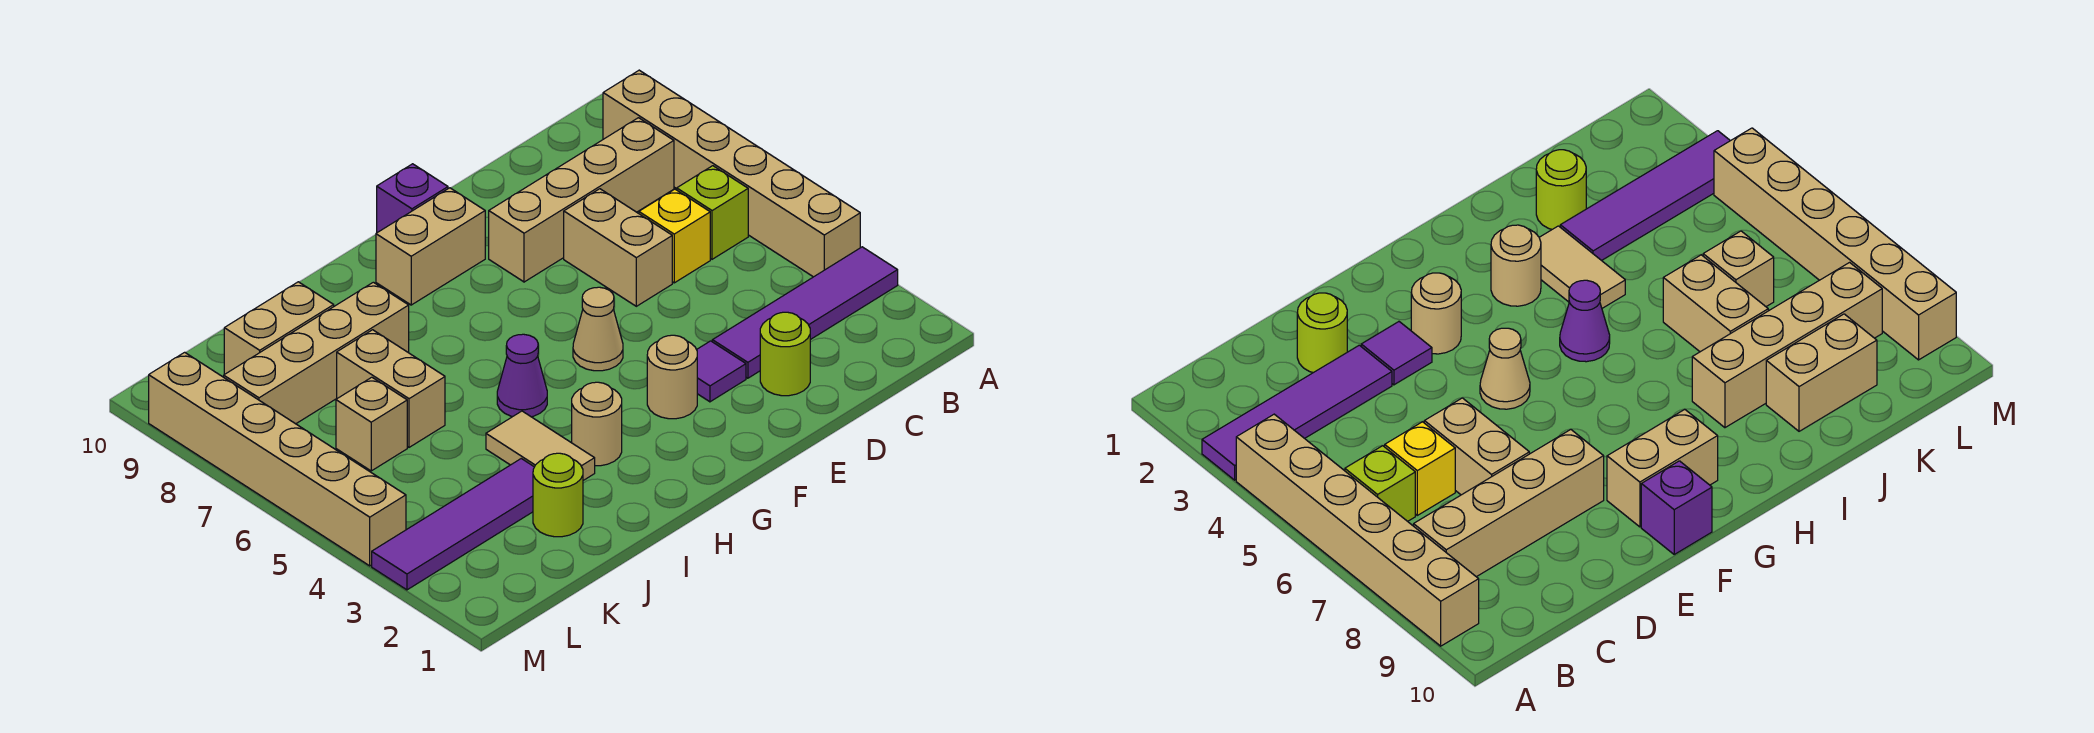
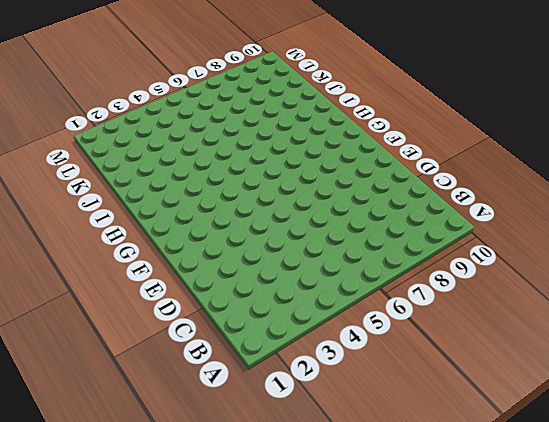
none -> purple tile A3:D3 level 1
none -> tan brick A4:A9 level 1
none -> lime brick B6 level 1

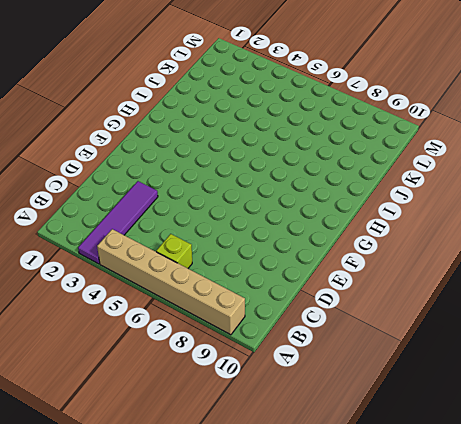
none -> tan brick B8:E8 level 1
none -> yellow brick C6 level 1
none -> lime round brick D2 level 1

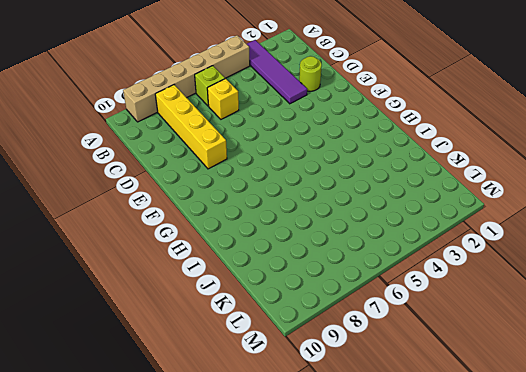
yellow brick B8:E8 level 1 -> tan brick B8:E8 level 1
none -> tan brick D6:D7 level 1
none -> purple tile E3 level 1
none -> tan round brick F3 level 1

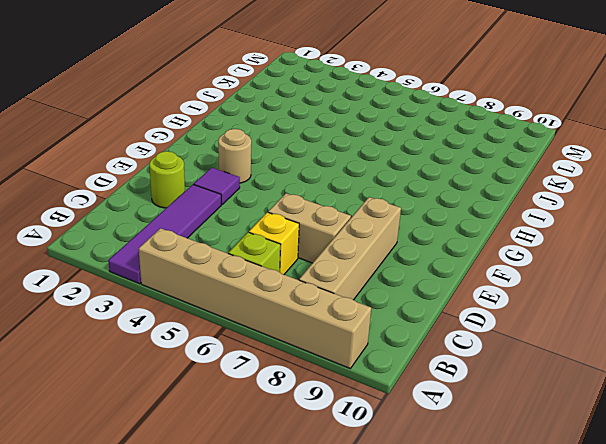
none -> tan cone F5 level 1
none -> tan brick F9:G9 level 1
none -> purple brick F10 level 1

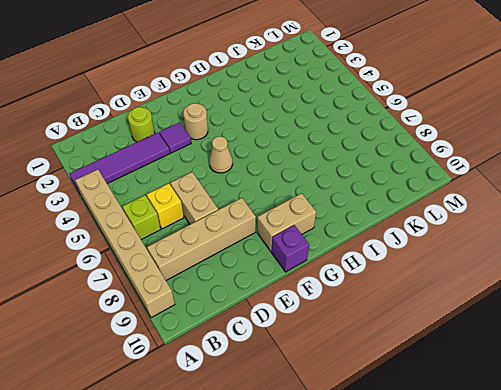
none -> tan round brick H3 level 1
none -> purple cone H5 level 1
none -> tan tile I3:I4 level 1

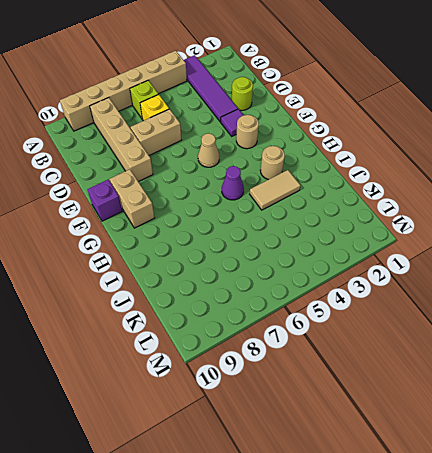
none -> tan brick I8:L8 level 1
none -> lime round brick J2 level 1
none -> purple tile J3:M3 level 1

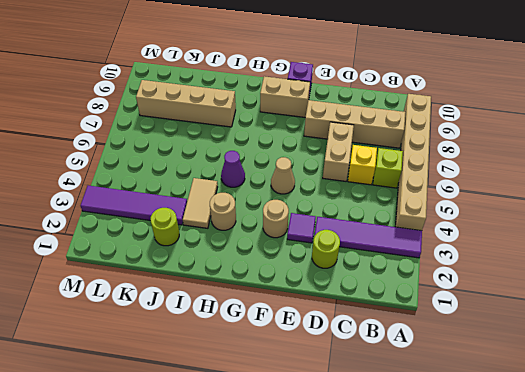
none -> tan brick J6:J7 level 1
none -> tan brick J9:K9 level 1
none -> tan brick K6 level 1

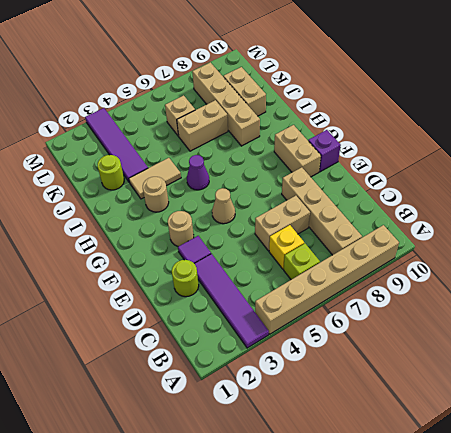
none -> tan brick M4:M9 level 1

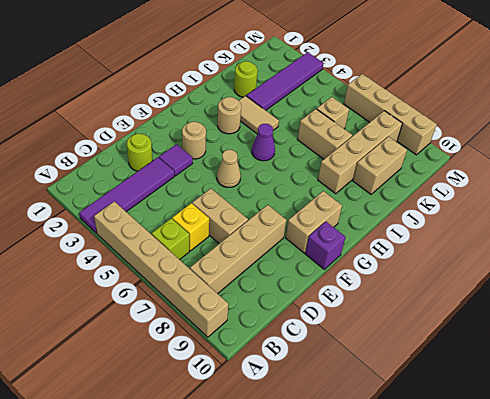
tan brick M6:M9 level 1 -> tan brick M4:M9 level 1

